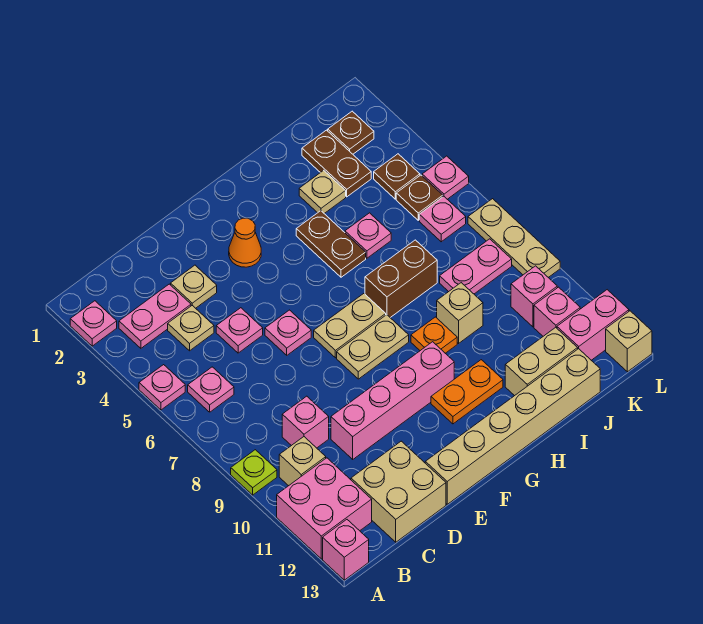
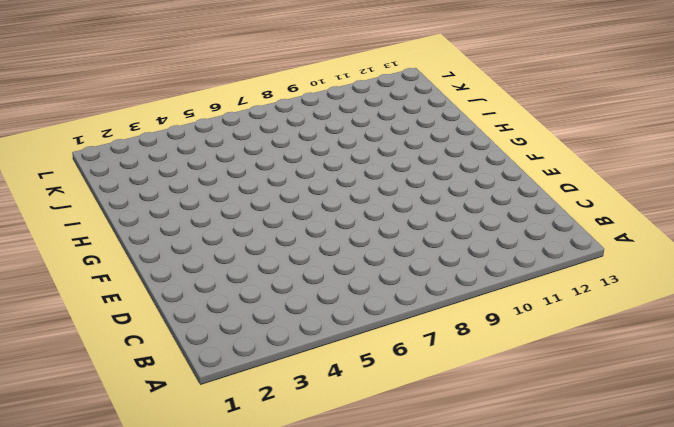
none -> pink plate A2 level 1
none -> pink plate A5 level 1
none -> lime plate A9 level 1
none -> pink brick A11:B12 level 1

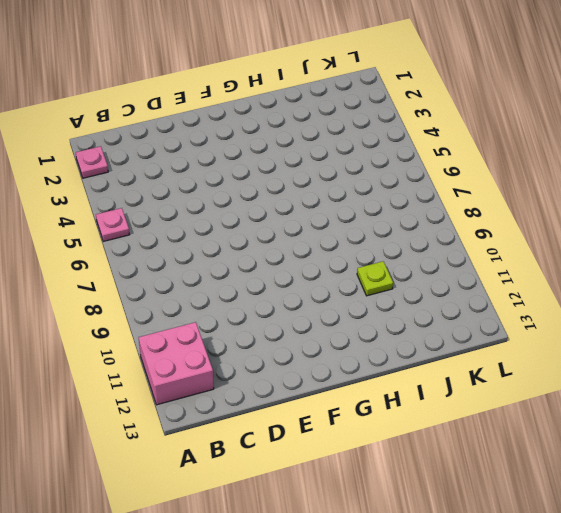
lime plate I10 level 1 -> lime plate A9 level 1
none -> pink brick A13 level 1
none -> pink plate B3:C3 level 1
none -> pink plate B6 level 1
none -> tan brick B10 level 1

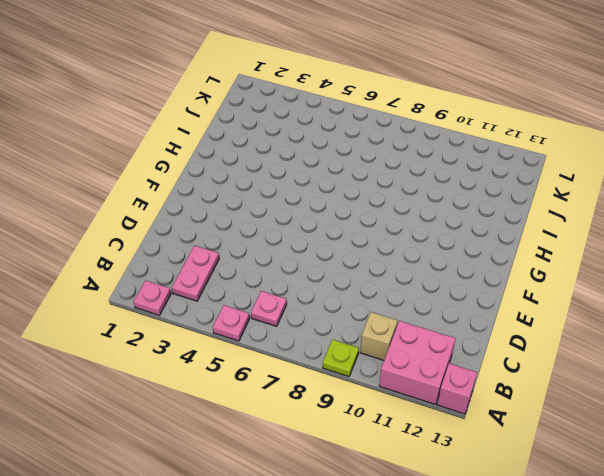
none -> tan plate C4 level 1
none -> pink brick C9 level 1
none -> tan brick C12:D13 level 1
none -> tan plate D3 level 1

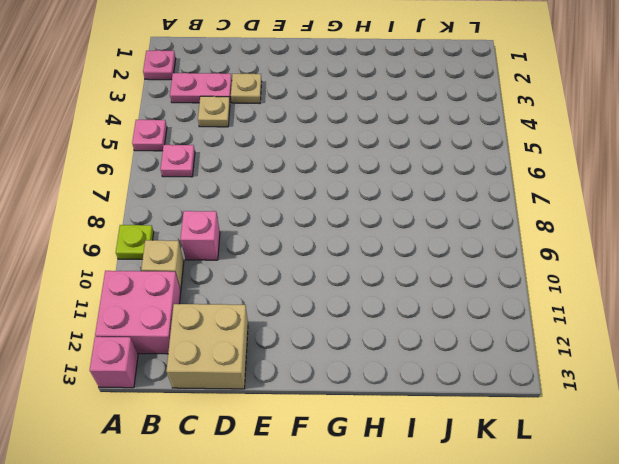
none -> pink plate D5 level 1
none -> pink brick D10:G10 level 1
none -> pink plate E6 level 1
none -> tan brick E13:J13 level 1

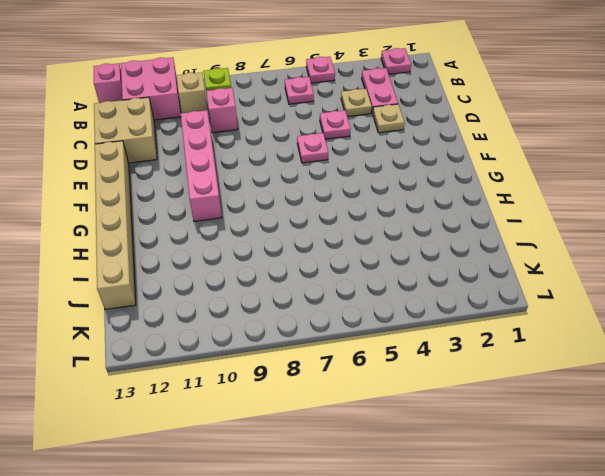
none -> orange cone F3 level 1
none -> tan plate F7:G7 level 1
none -> tan plate F8:G8 level 1
none -> orange plate G11:H11 level 1

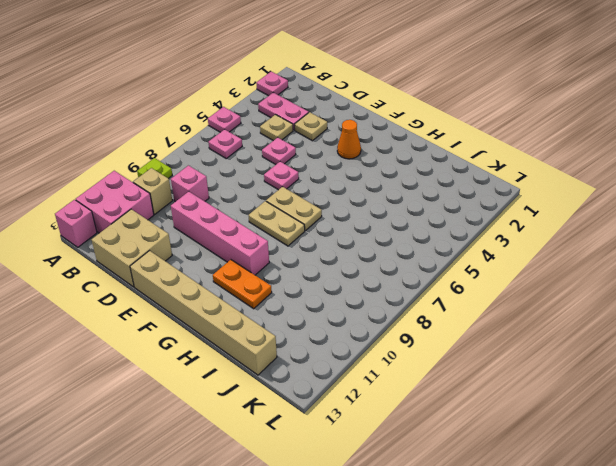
none -> brown plate H4:H5 level 1
none -> brown brick H7:I7 level 1
none -> orange plate H9 level 1
none -> tan plate I3 level 1

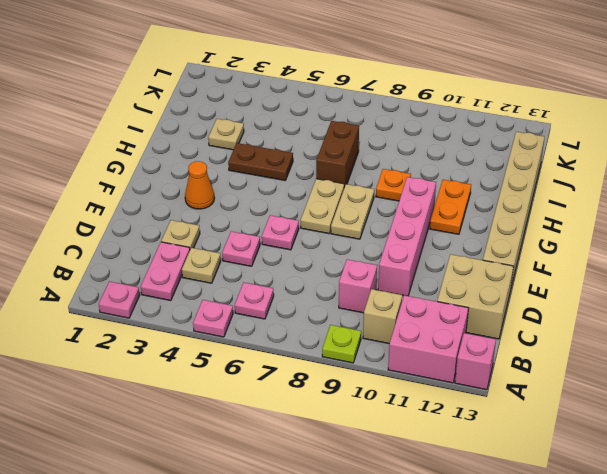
none -> pink plate I5 level 1
none -> tan brick I9 level 1
none -> tan brick I12:J12 level 1
none -> brown plate J2:J3 level 1

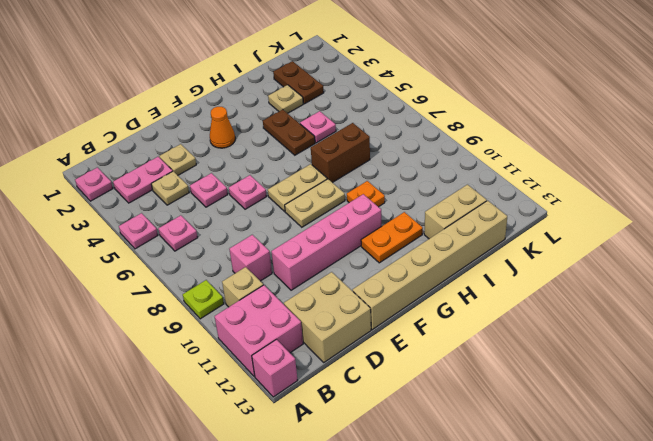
none -> tan brick I9 level 1
none -> pink plate J8:K8 level 1
none -> brown plate K2 level 1
none -> brown plate K4 level 1

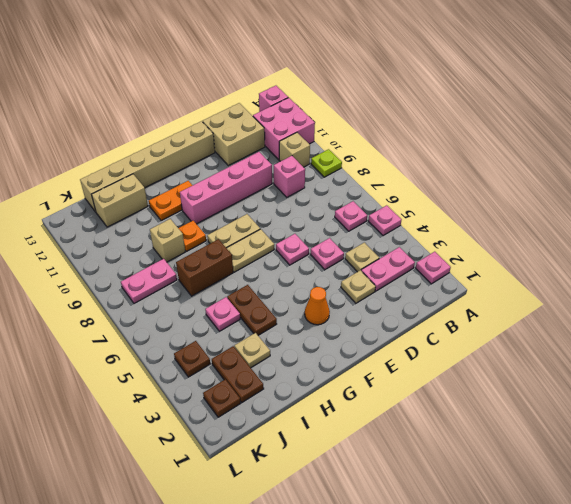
none -> brown plate K5 level 1
none -> pink plate K6 level 1
none -> pink brick K10 level 1
none -> pink brick K11 level 1

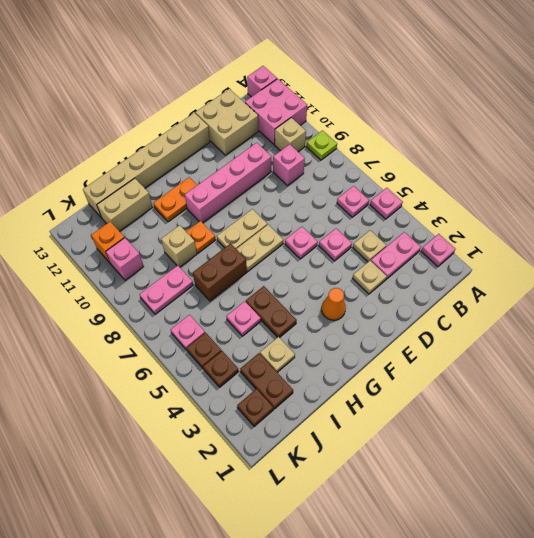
orange brick K11 level 1 -> pink brick K11 level 1
none -> pink brick K12:L12 level 1
none -> pink plate L5 level 1
none -> tan plate L7:L9 level 1
none -> tan brick L13 level 1

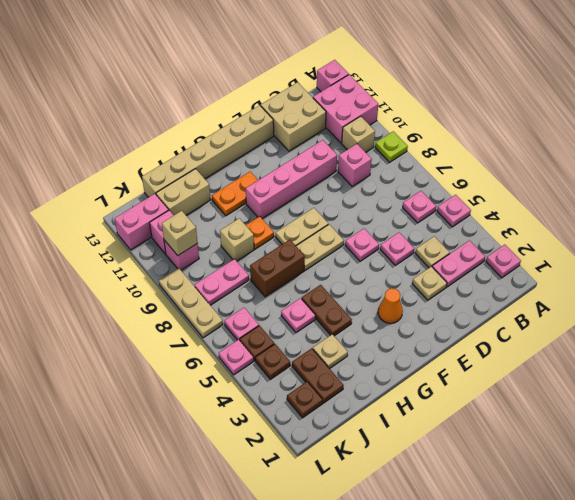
tan brick K10 level 2 -> tan brick L13 level 1

